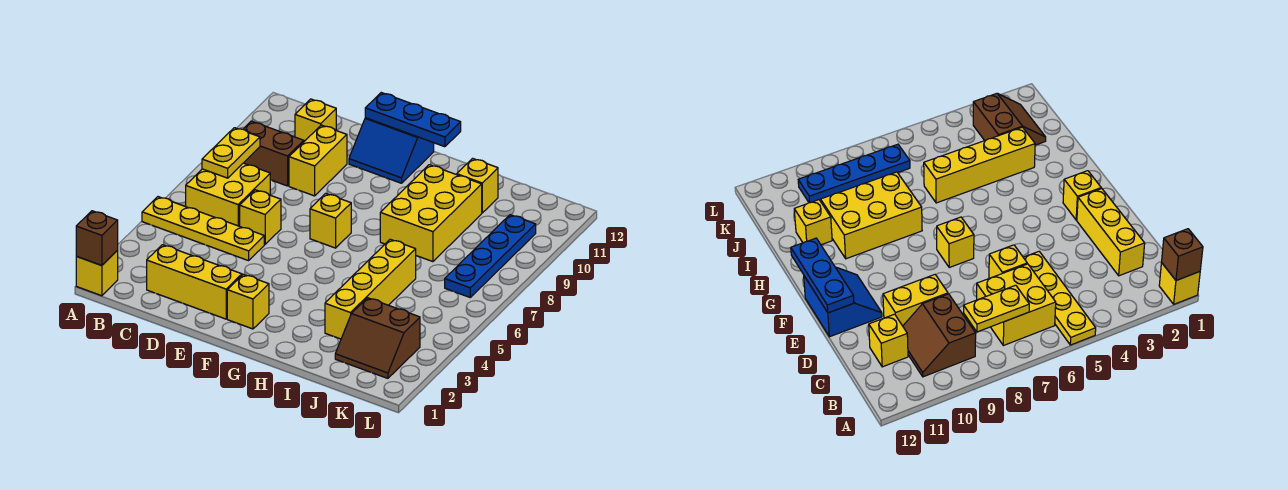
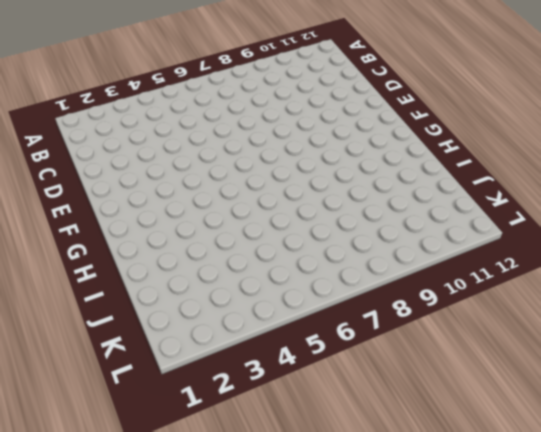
none -> yellow brick A1 level 1
none -> yellow plate A5:D5 level 1
none -> yellow brick B6:C7 level 1

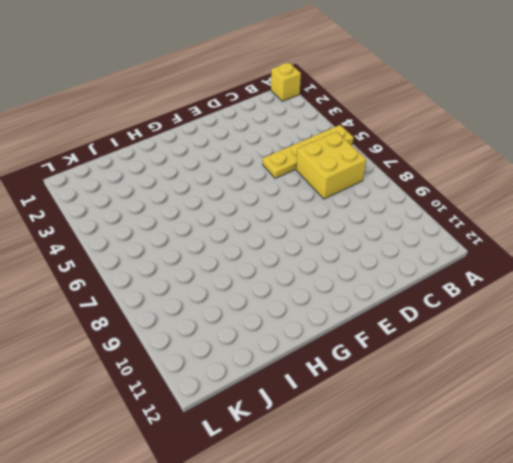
none -> brown slope B9:C10 level 1 top 9
none -> yellow brick C2:E2 level 1
none -> yellow brick C11 level 1

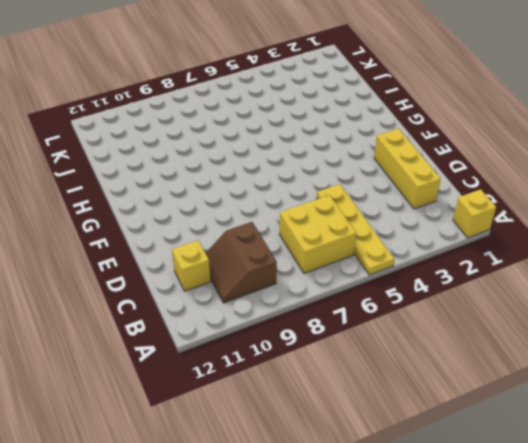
none -> yellow brick D6 level 1
none -> yellow brick D9:D10 level 1
none -> blue slope E11:F12 level 1 top 12

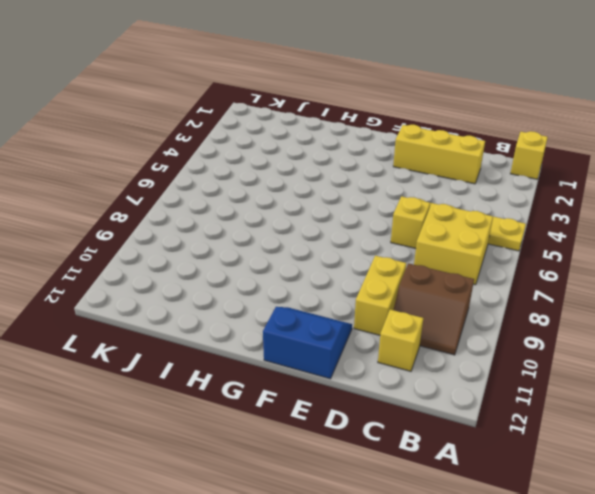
none -> yellow brick F2 level 1
none -> yellow brick F7 level 1
none -> yellow brick H8:I10 level 1

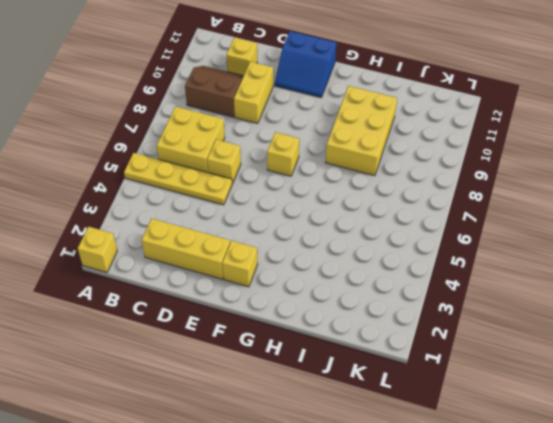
none -> yellow brick I3:I6 level 1
none -> yellow brick I11 level 1
none -> brown slope J2:K3 level 1 top 3

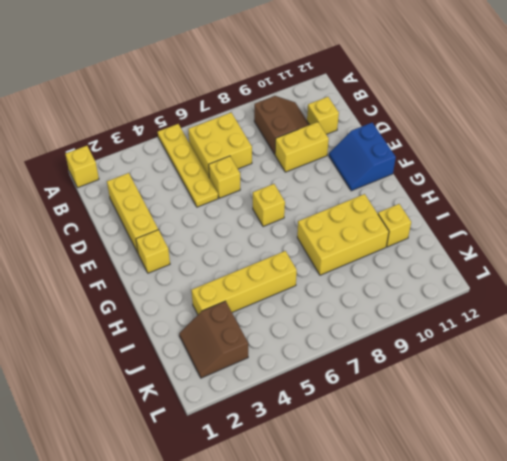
none -> blue plate K7:K10 level 1
none -> brown brick A1 level 2
none -> yellow plate B7:B8 level 2

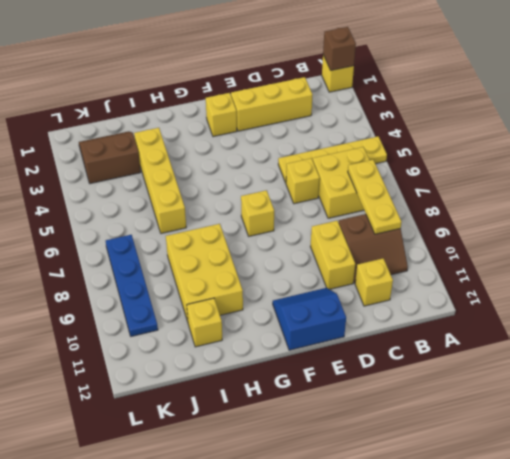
yellow plate B7:B9 level 2 -> yellow plate B7:B8 level 2
none -> blue plate E12:G12 level 2

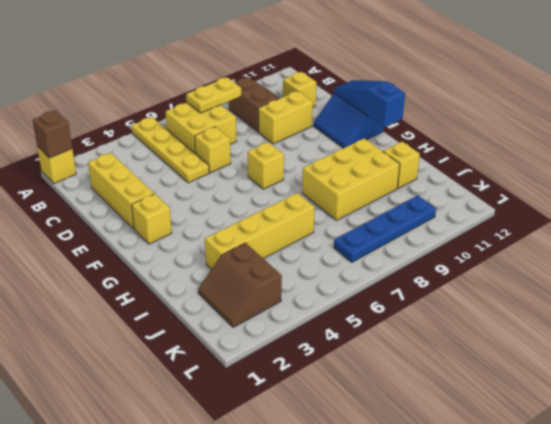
blue slope E12:G12 level 2 top G -> blue plate E12:G12 level 2

